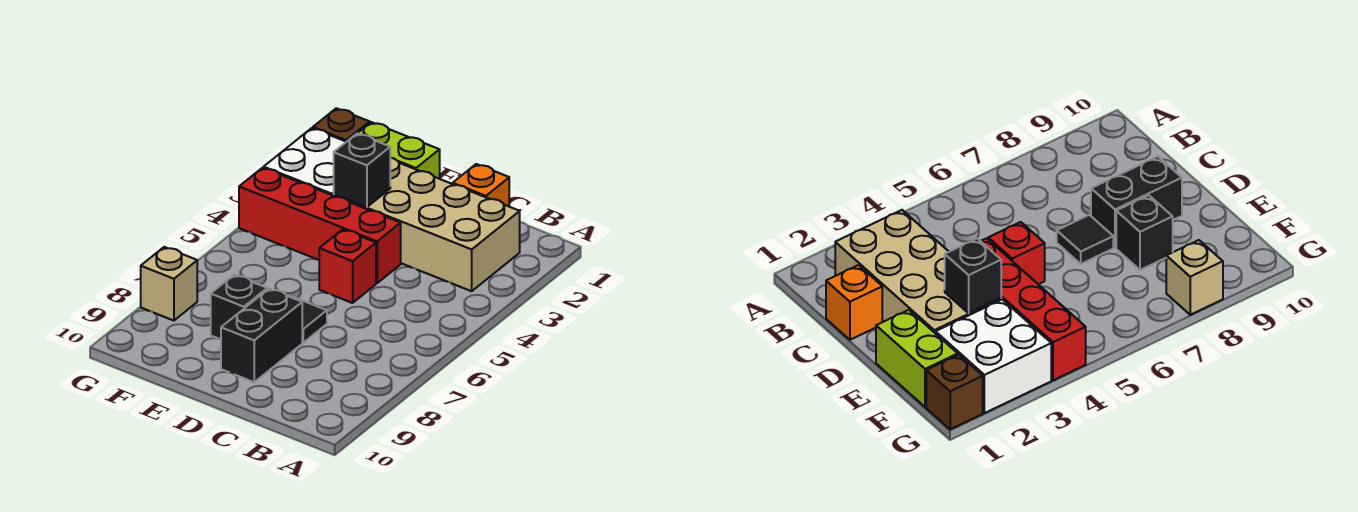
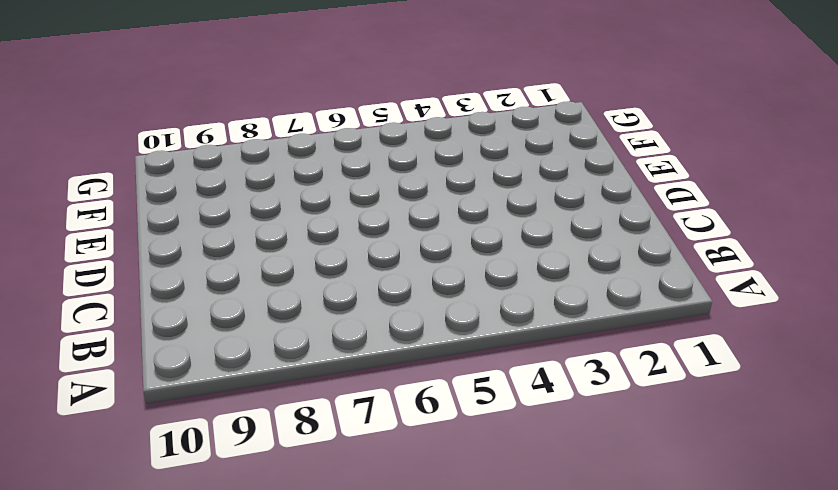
none -> tan brick B2:E3 level 1
none -> orange brick C1 level 1
none -> red brick D4:G4 level 1

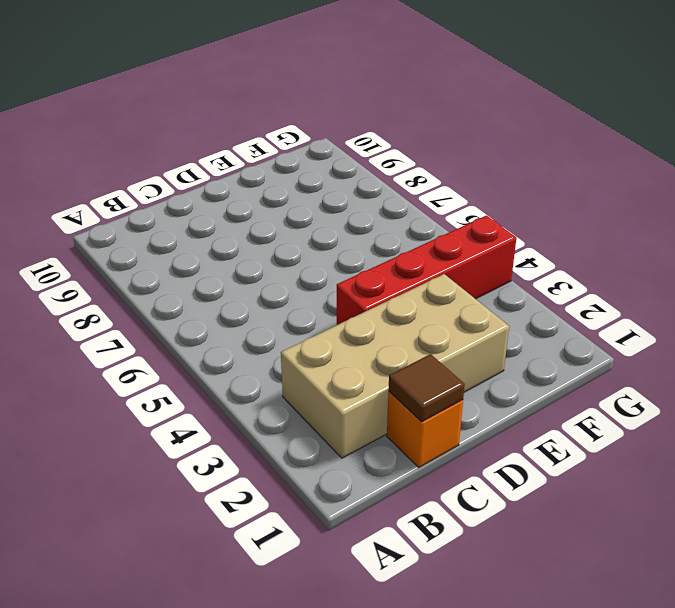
brown tile C1 level 2 -> none
none -> red brick D5 level 1
none -> black tile D7 level 1
none -> black brick D8:D9 level 1

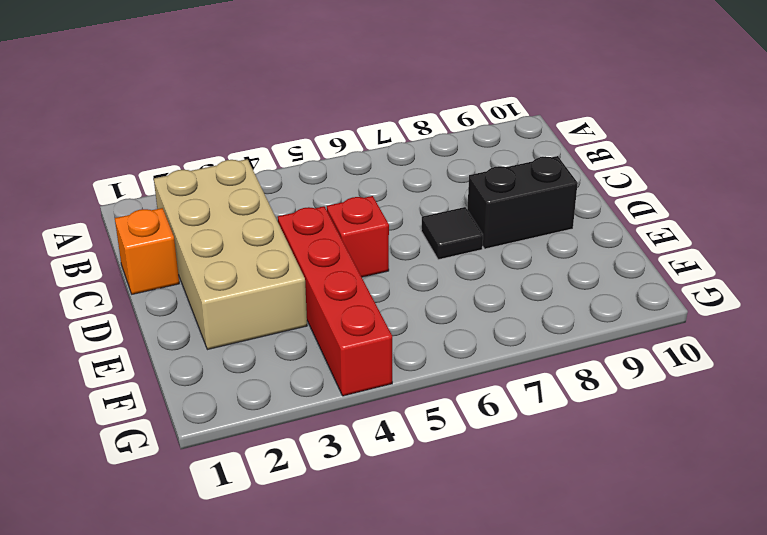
none -> lime brick E1:F1 level 1
none -> black brick E8 level 1
none -> white brick F2:G3 level 1

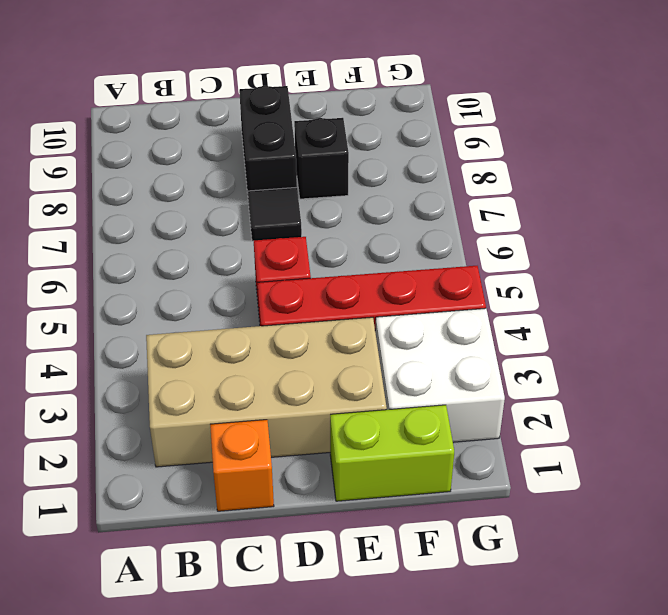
none -> brown brick G1 level 1
none -> tan brick G8 level 1
none -> black brick E3 level 2

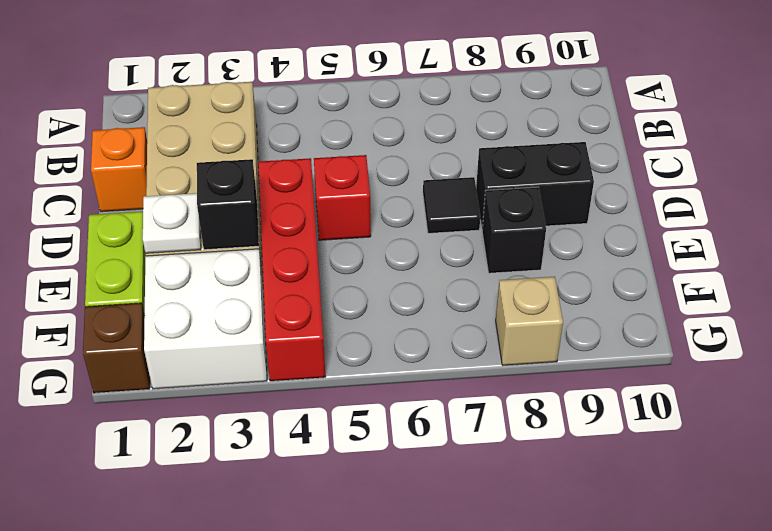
white plate E2 level 2 -> none

